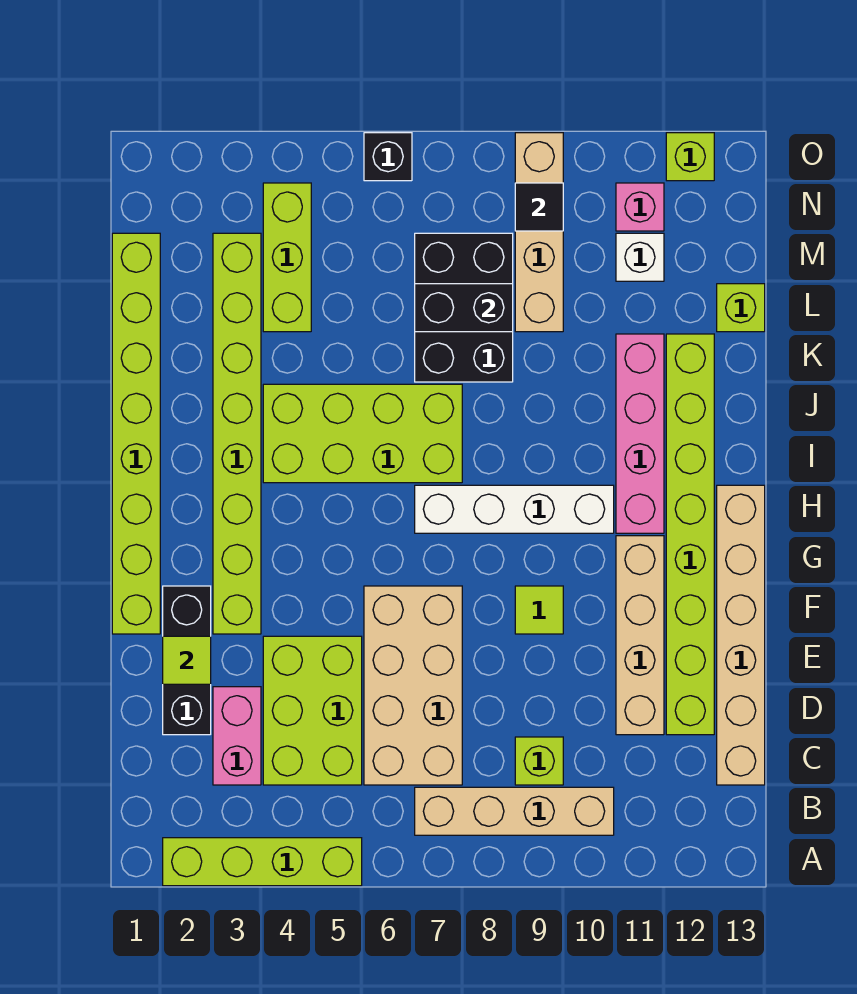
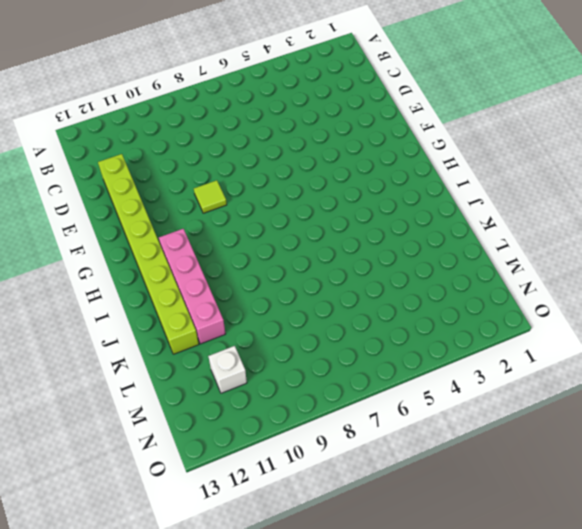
none -> lime brick A2:A5 level 1
none -> tan brick B7:B10 level 1
none -> pink brick C3:D3 level 1

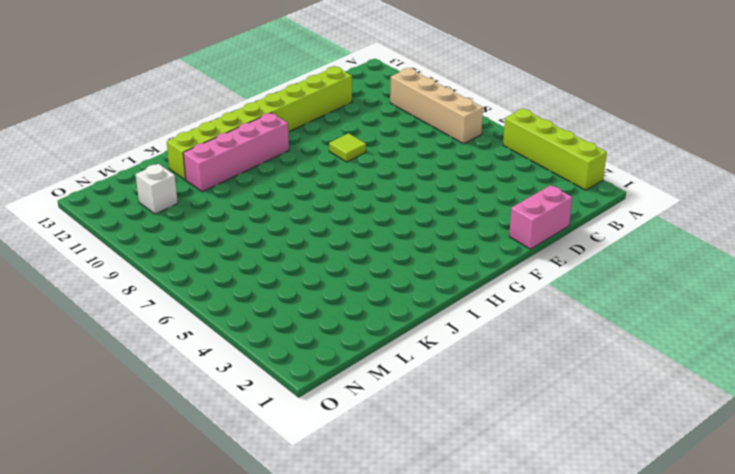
pink brick D1:E1 level 1 -> pink brick C3:D3 level 1
none -> lime brick C4:E5 level 1
none -> tan brick C6:F7 level 1
none -> lime brick C9 level 1

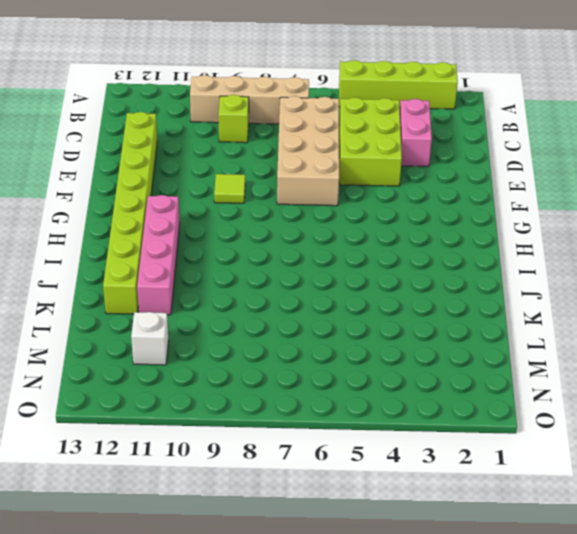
none -> tan brick C13:H13 level 1
none -> black brick D2:F2 level 1
none -> tan brick D11:G11 level 1

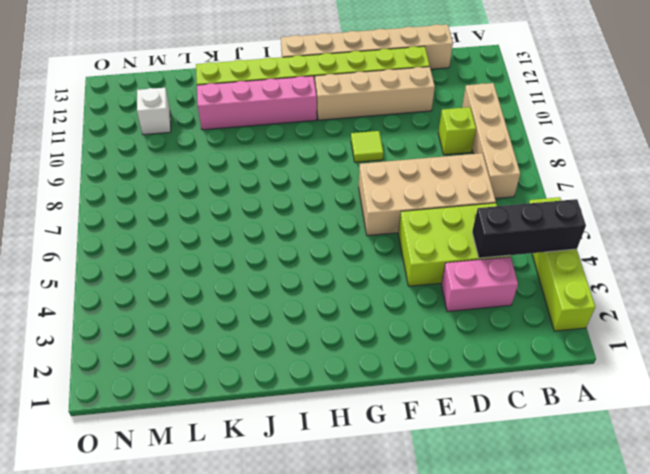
black brick A4:C4 level 2 -> black brick D2:F2 level 1
none -> lime brick F1:M1 level 1
none -> lime brick F3:M3 level 1
none -> white brick H7:H10 level 1

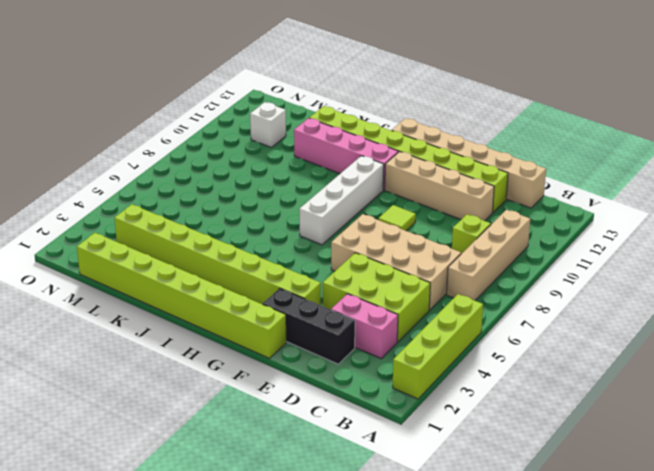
none -> lime brick I4:J7 level 1
none -> black brick K7:M8 level 1
none -> lime brick L4:N4 level 1

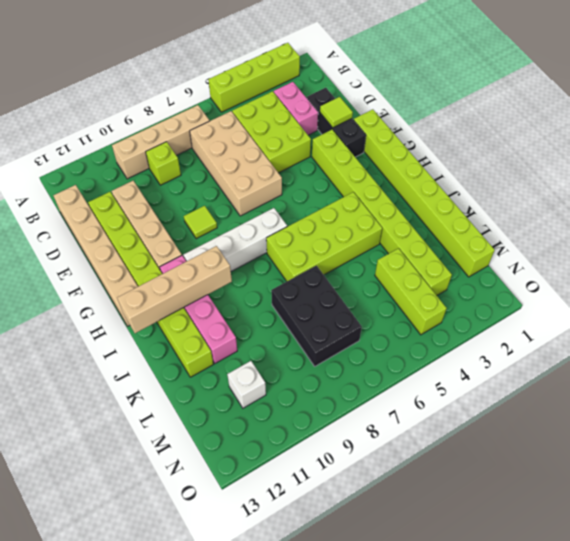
tan brick I10:I13 level 2 -> tan brick L9:O9 level 1
none -> lime brick L13 level 1
none -> pink brick N11 level 1
none -> black brick O6 level 1

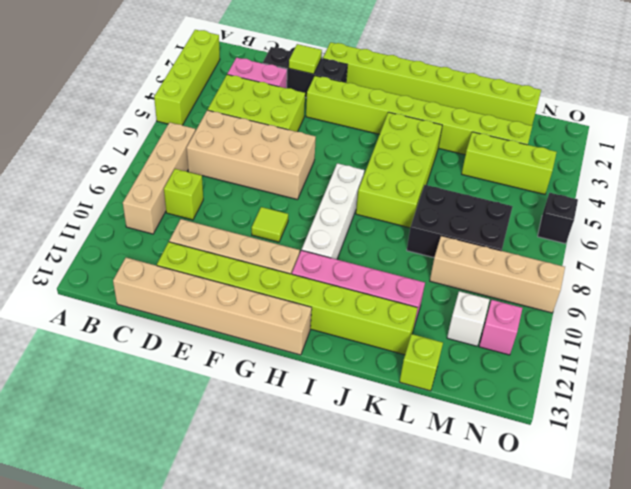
none -> lime brick O12 level 1
none -> black brick L7:L8 level 2
none -> black tile N9 level 2

